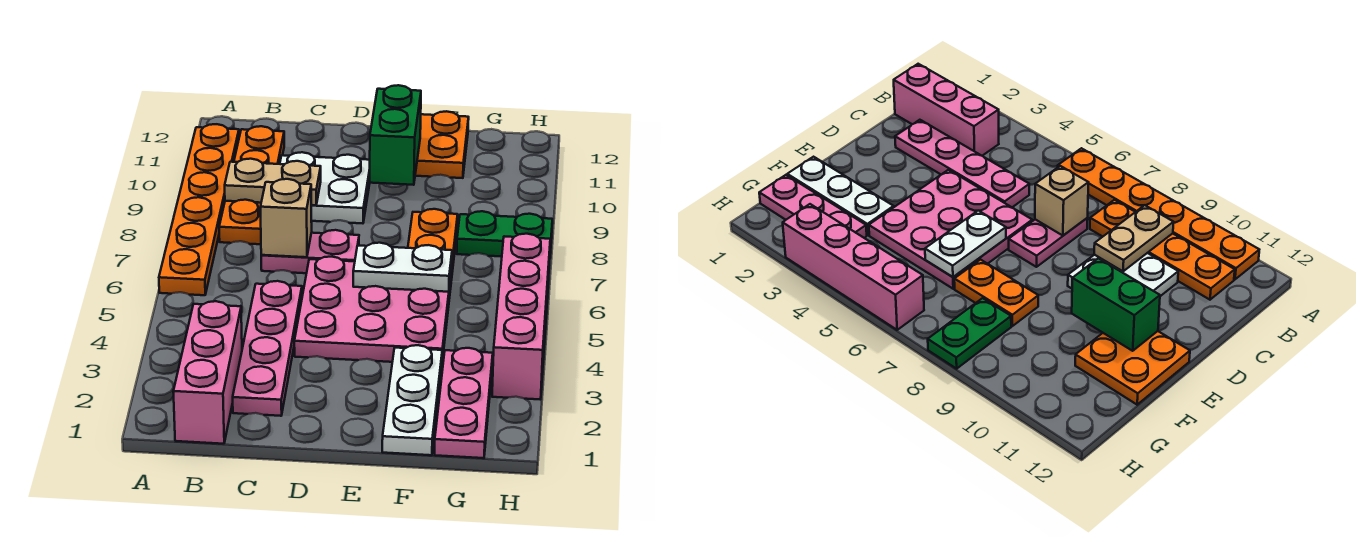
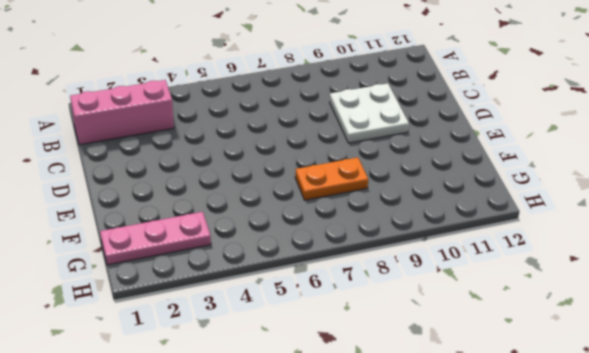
none -> orange plate A6:A11 level 1
none -> orange plate B8:B11 level 1
none -> pink plate C2:C5 level 1

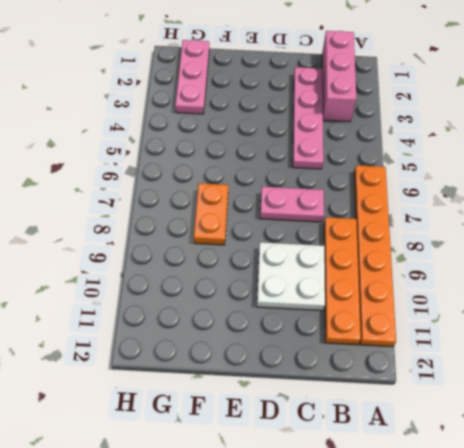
none -> pink plate D4:F6 level 1
none -> orange plate E11:F12 level 1
none -> white plate F1:F3 level 1

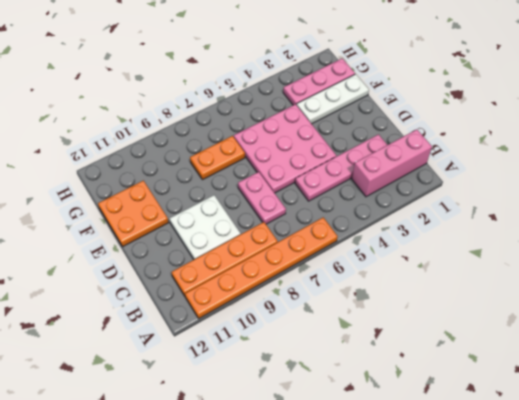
none -> green plate G8:H8 level 1
none -> pink brick H3:H6 level 1
none -> tan plate B9:C9 level 2

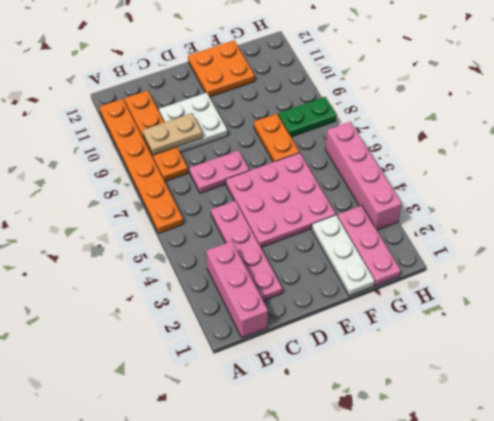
none -> tan brick C7 level 2
none -> white plate E6:F6 level 2
none -> green brick E10:E11 level 2

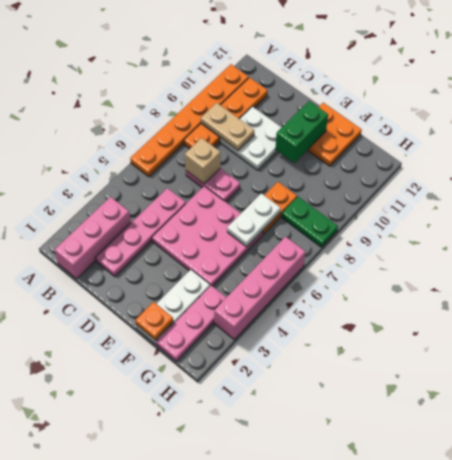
orange plate F1 level 2 -> none
white plate F6:F7 level 2 -> white plate E6:F6 level 2

